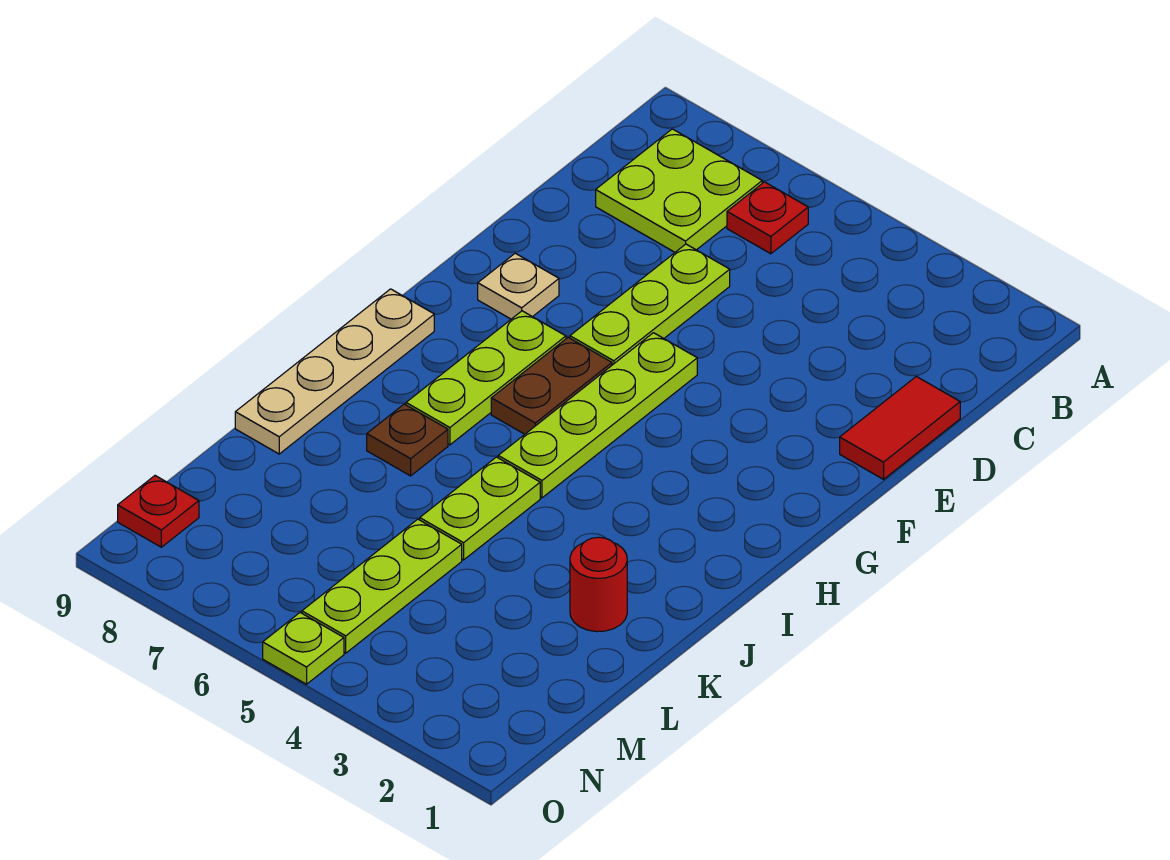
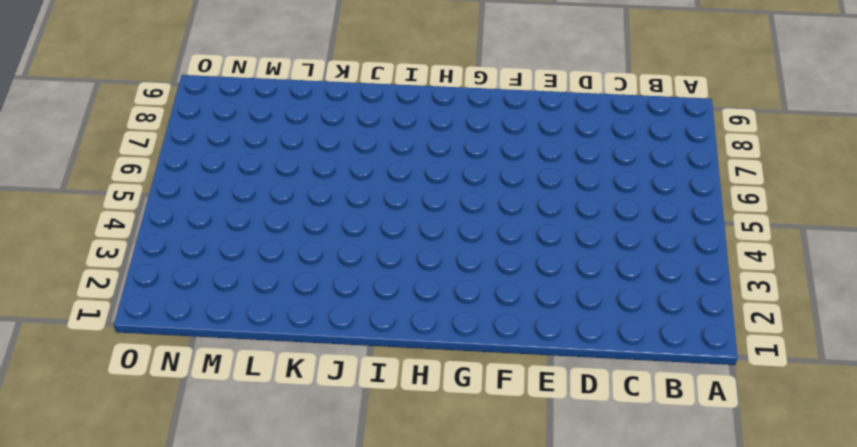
none -> red plate B6 level 1
none -> lime plate B7:C8 level 1
none -> red tile D1:E1 level 1

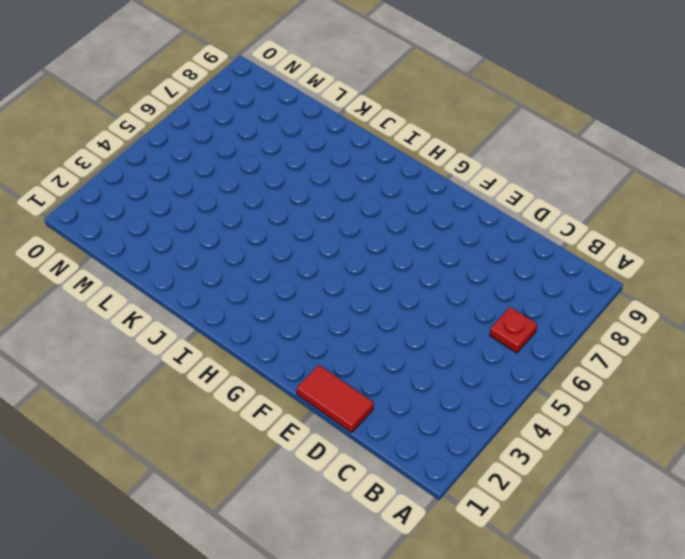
none -> lime plate B7:C8 level 1
none -> lime plate D6:F6 level 1
none -> lime plate F5:I5 level 1

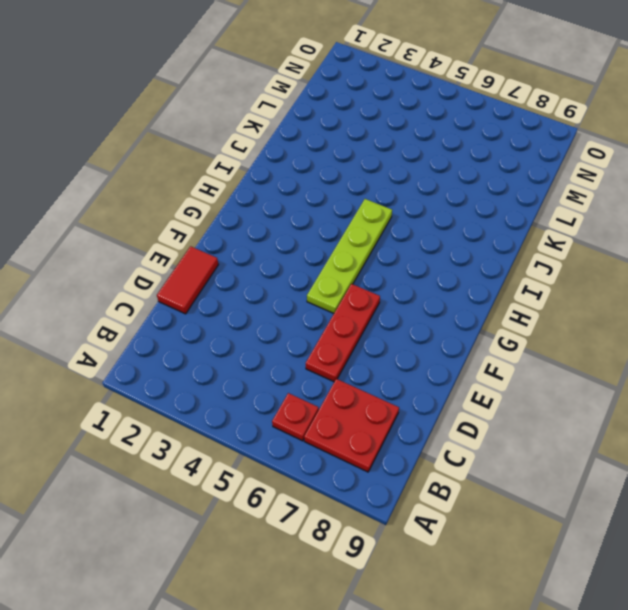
red plate B7:C8 level 1 -> lime plate B7:C8 level 1
red plate D6:F6 level 1 -> lime plate D6:F6 level 1
none -> tan plate F8 level 1
none -> brown plate G6:H6 level 1
none -> lime plate G7:I7 level 1

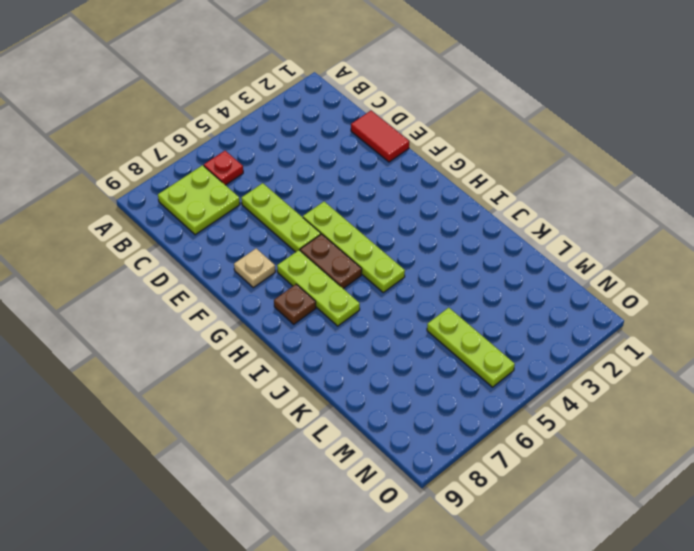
brown plate H8 level 1 -> brown plate J7 level 1
none -> tan plate H9:K9 level 1
none -> lime plate J5:K5 level 1
none -> red round brick K2 level 1

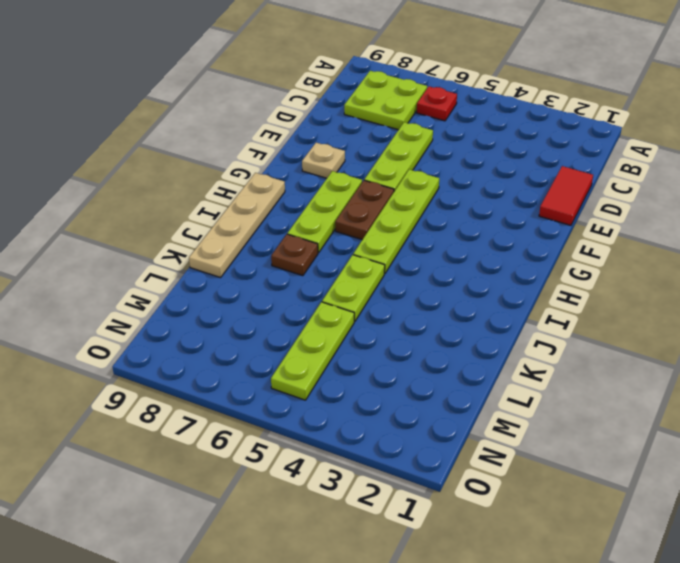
none -> red round brick K2 level 1
none -> red plate N9 level 1
none -> lime plate O5 level 1

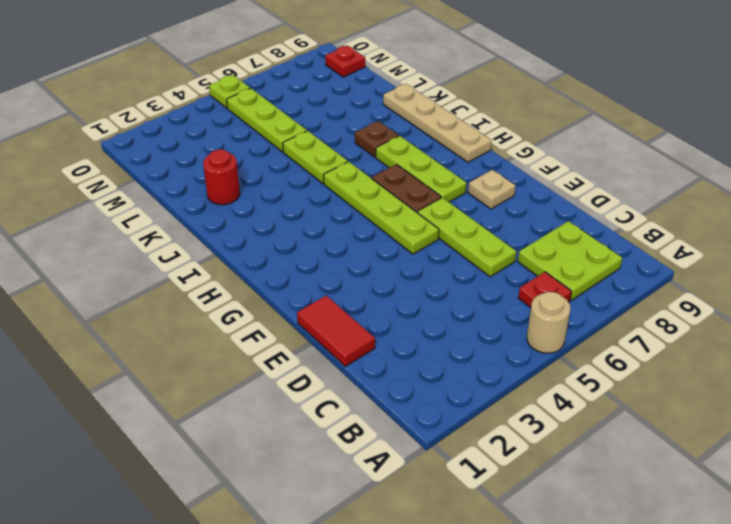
tan round brick A5 level 1 -> none

